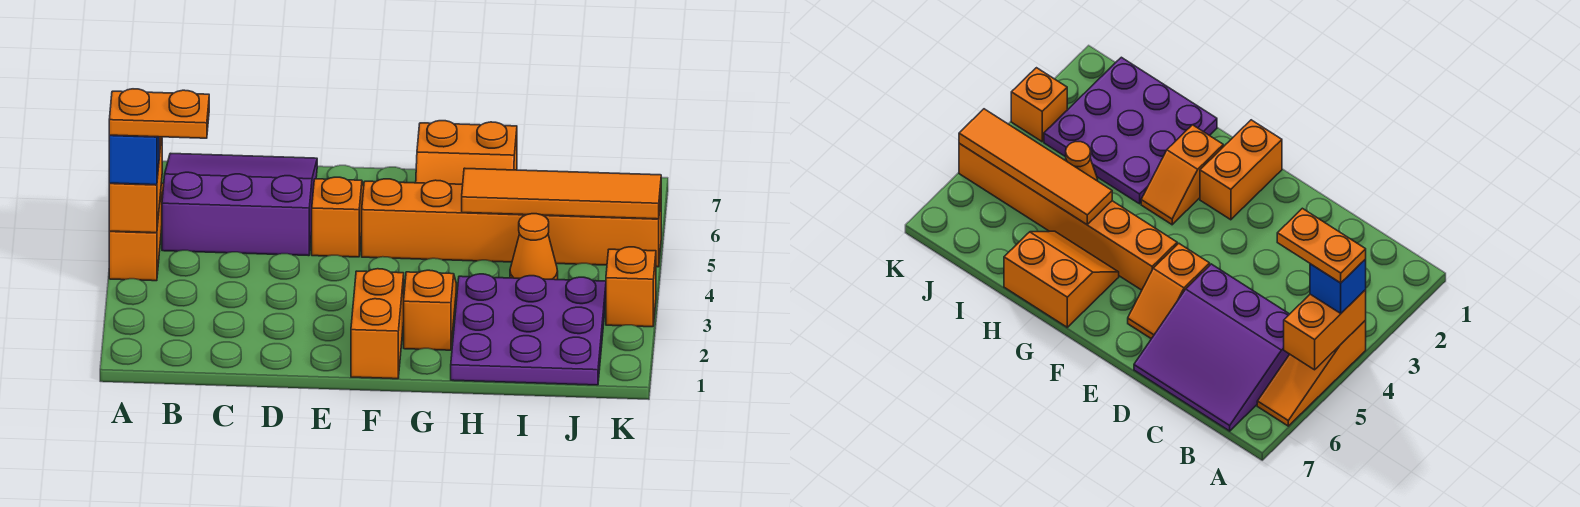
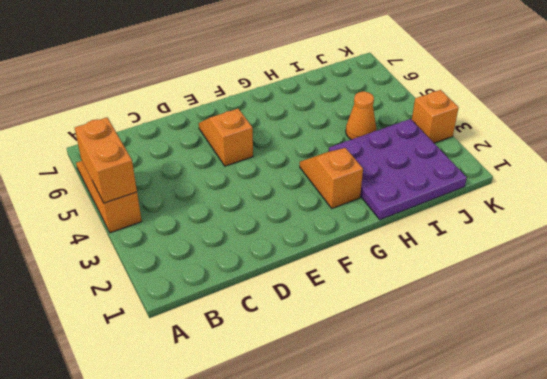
none -> purple slope B5:D7 level 1 top 5
none -> orange brick F1:F2 level 1
none -> orange brick F5:K5 level 1

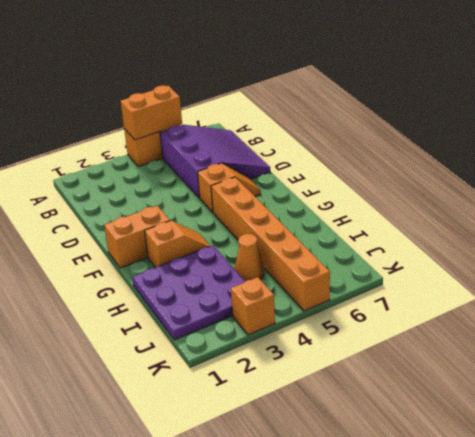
none -> orange slope G6:H7 level 1 top 7
none -> orange tile H5:K5 level 2
none -> blue brick A4 level 3

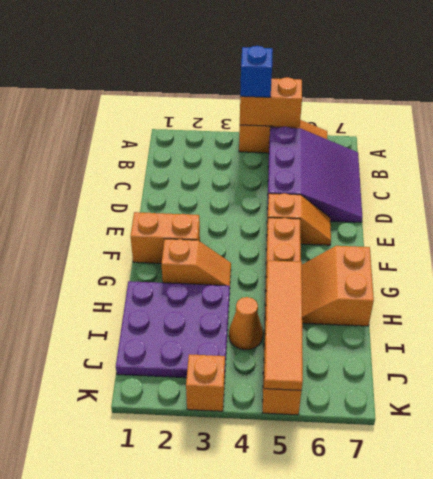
none -> orange plate A4:B4 level 4

